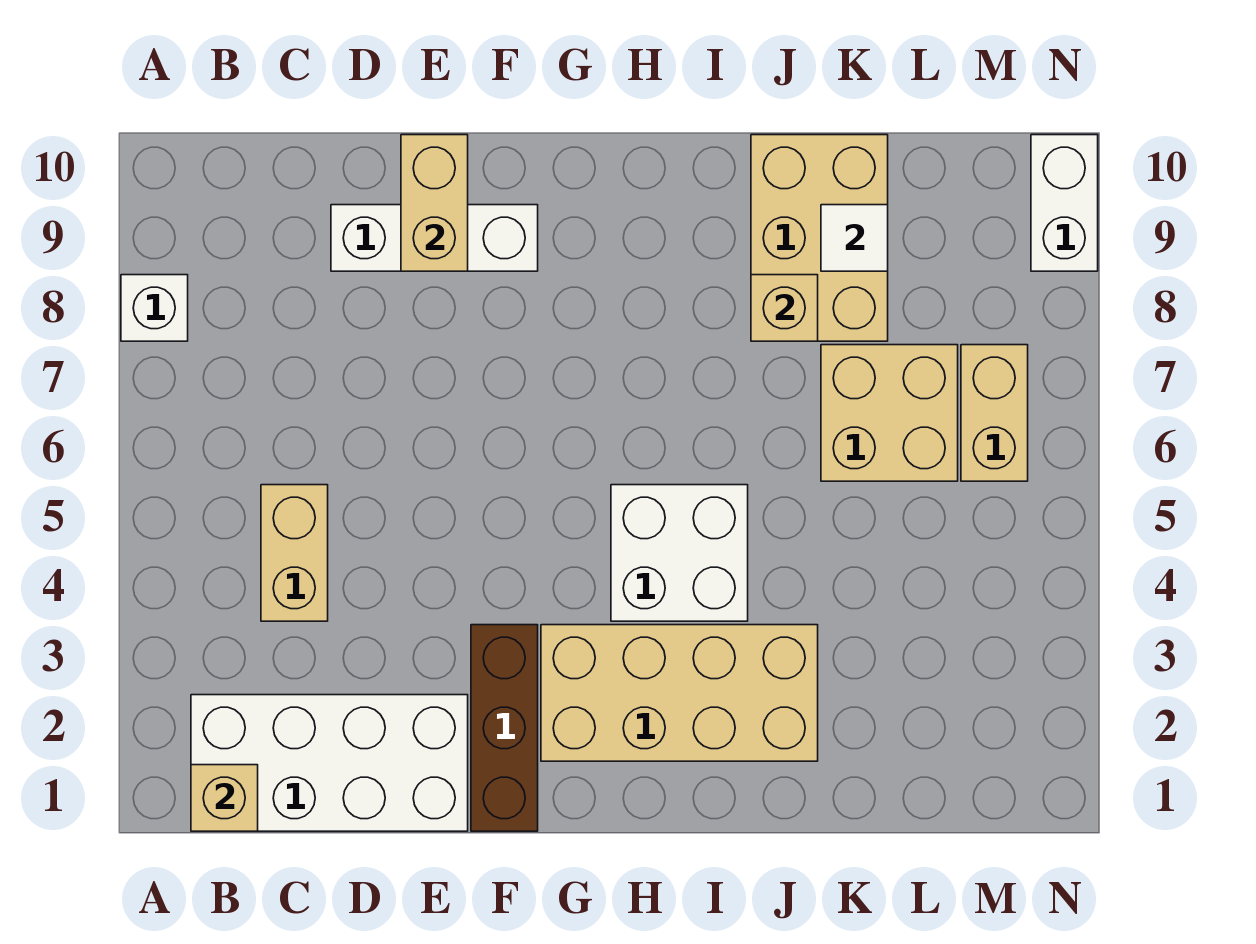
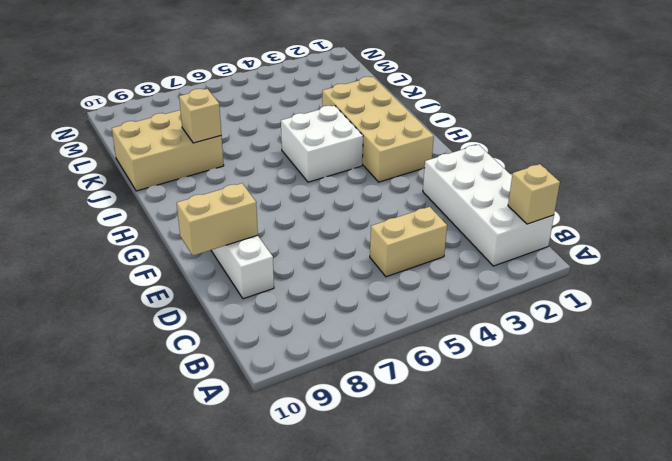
none -> white brick A8 level 1
none -> brown brick F1:F3 level 1
none -> tan brick K6:L7 level 1

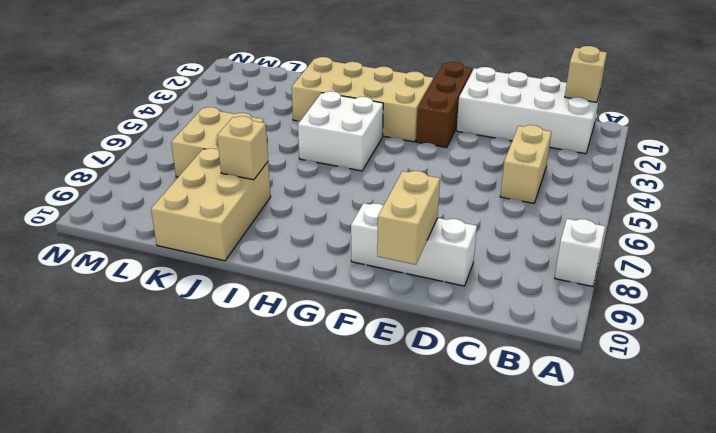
none -> tan brick M6:M7 level 1
none -> white brick N9:N10 level 1
none -> white tile K9 level 2

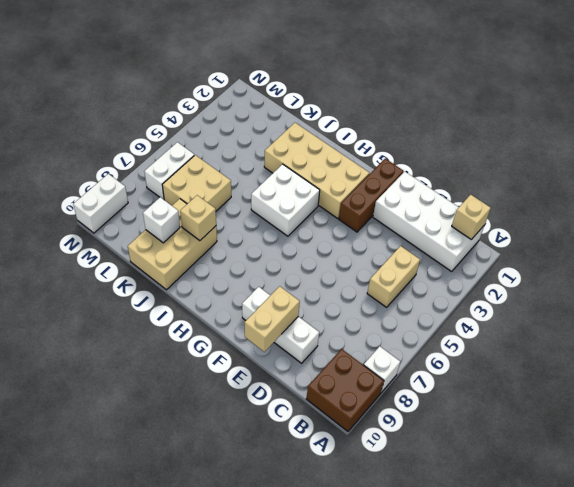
brown brick A9:B10 level 1 -> none
white brick K9 level 2 -> white tile K9 level 2
white brick M6:M7 level 1 -> tan brick M6:M7 level 1

